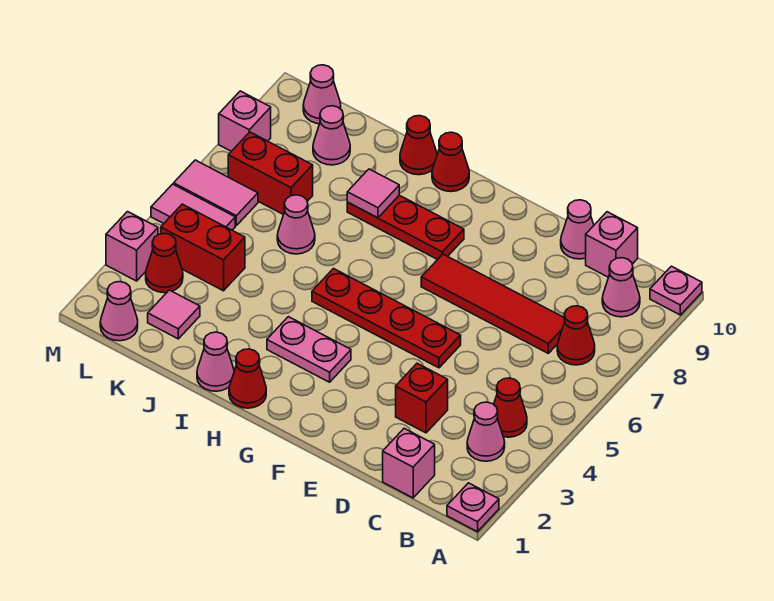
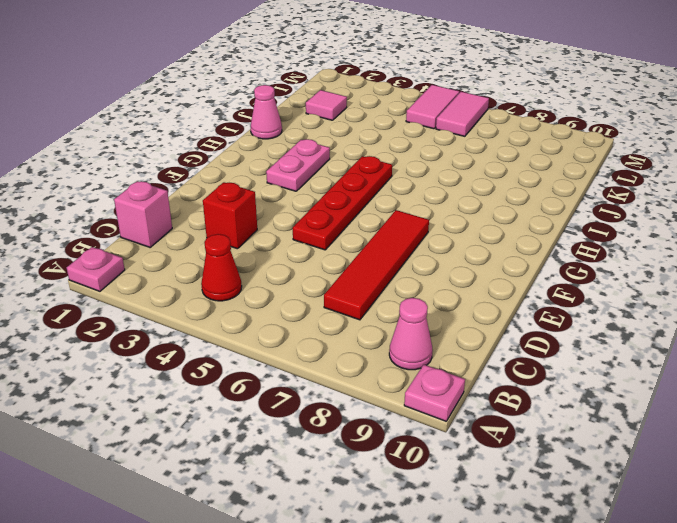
none -> pink cone B3 level 1
none -> red cone B7 level 1
none -> pink brick C10 level 1
none -> pink cone D10 level 1

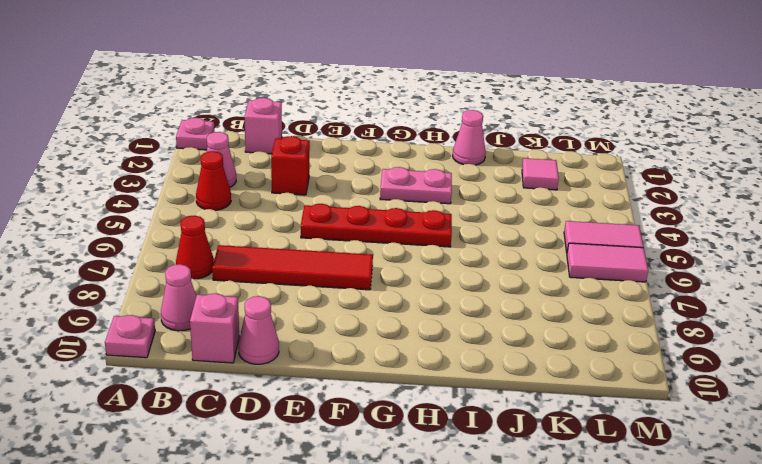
none -> red plate G8:I8 level 1
none -> red cone H1 level 1
none -> red cone H10 level 1
none -> red cone I10 level 1

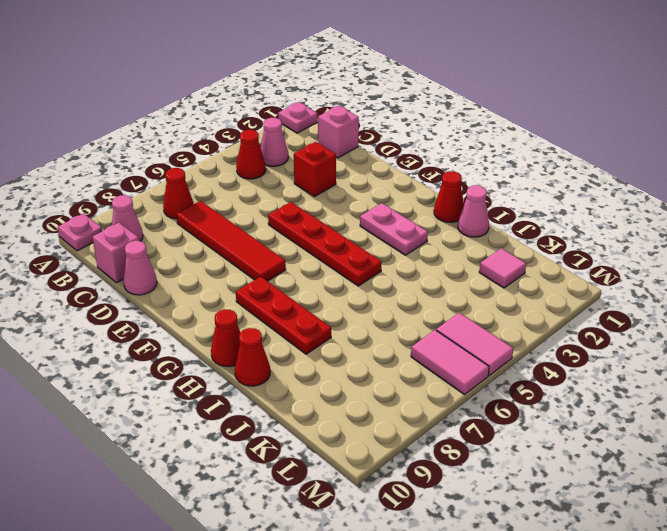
none -> pink cone J6 level 1
none -> red brick K4:L4 level 1
none -> red brick K7:L7 level 1
none -> pink cone K9 level 1

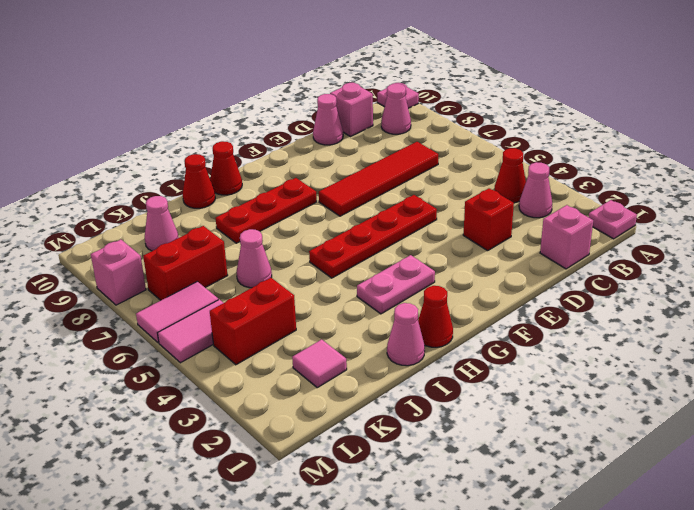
none -> red cone B7 level 1
none -> pink cone L1 level 1
none -> red cone L3 level 1
none -> pink cone L10 level 1

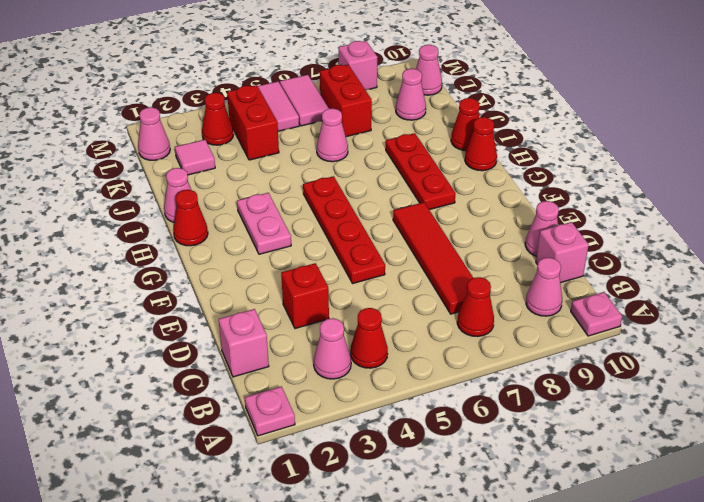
none -> pink brick M3 level 1
none -> pink tile I8 level 2

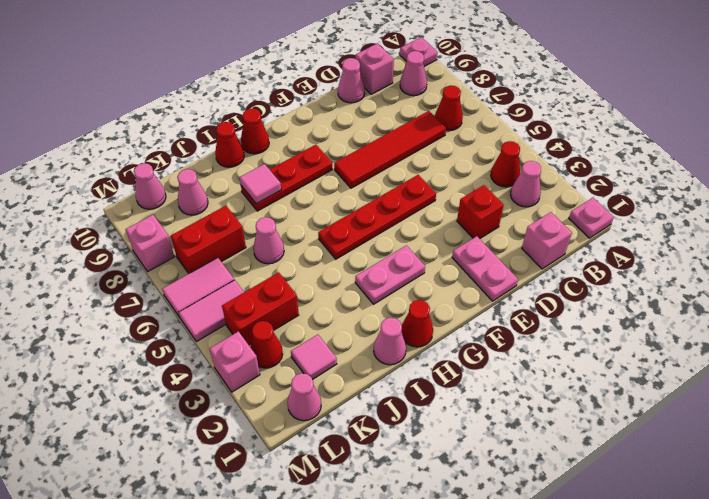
pink plate E1:E2 level 1 -> none

